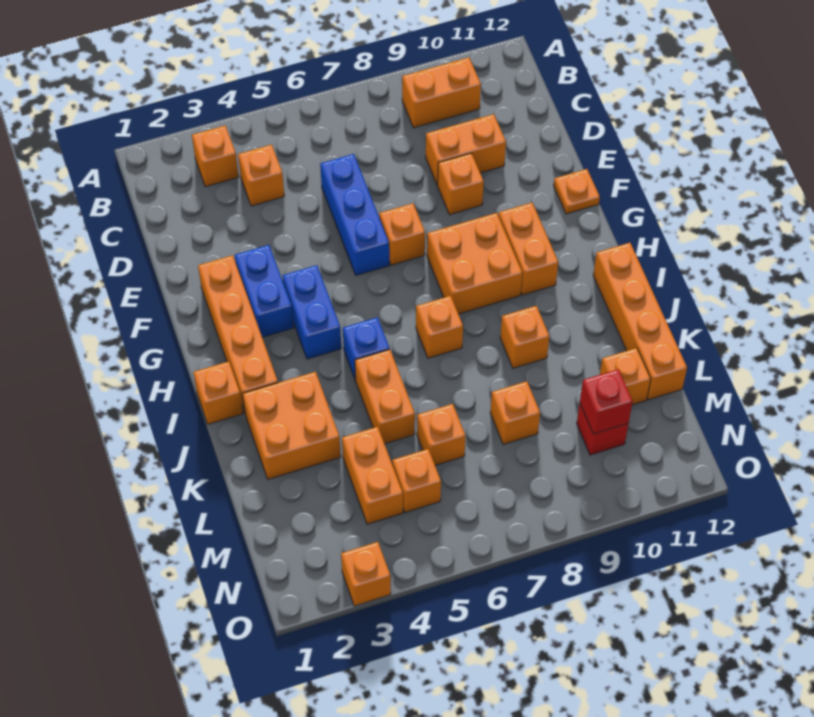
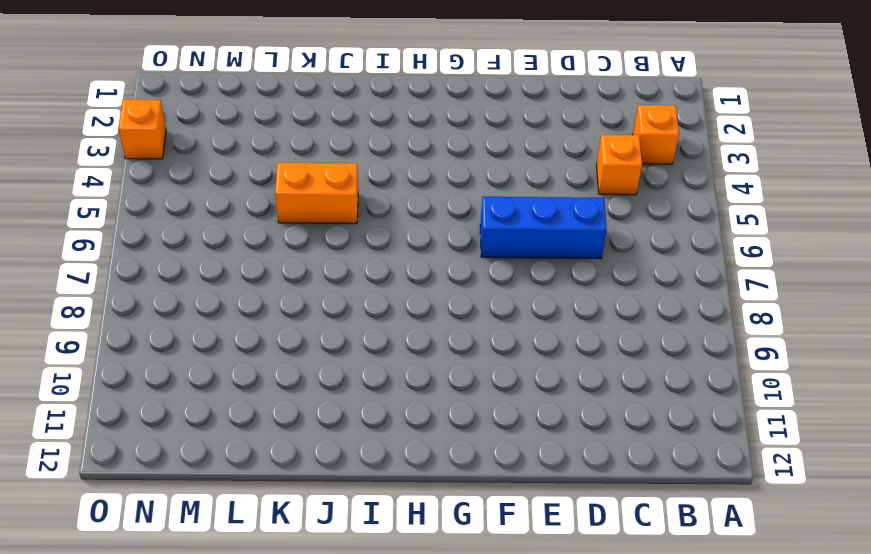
none -> orange brick B9:B10 level 1
none -> orange brick D9:D10 level 1
none -> orange brick E9 level 1

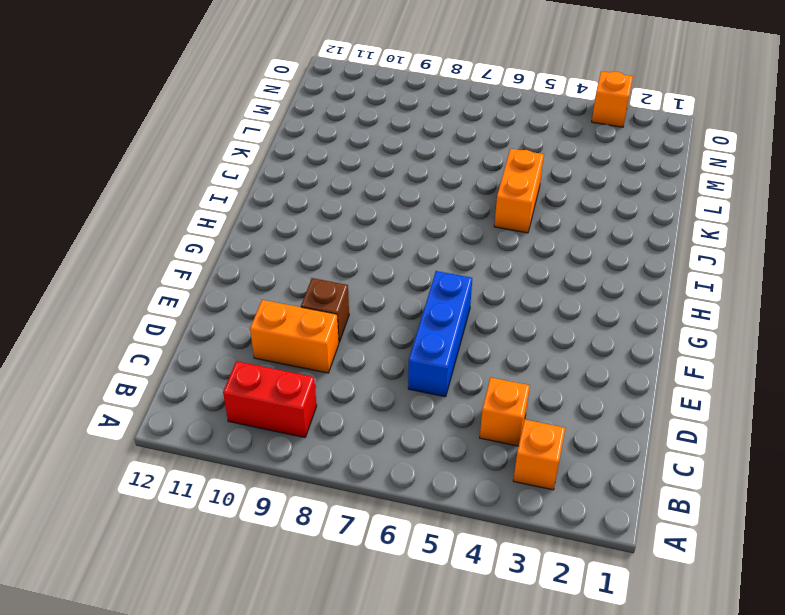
red brick B9:B10 level 1 -> orange brick B9:B10 level 1
brown brick E9 level 1 -> orange brick E9 level 1
none -> orange brick F2:I2 level 1
none -> blue brick F3:G3 level 1
none -> orange brick F7 level 1

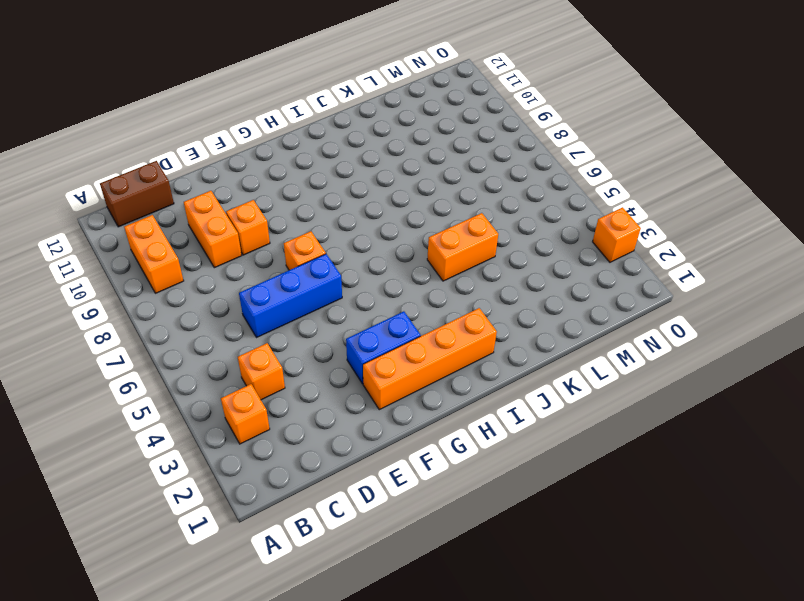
brown brick B12:C12 level 1 -> none
none -> orange plate F12 level 1
none -> blue brick G4:H4 level 1
none -> orange brick G8:H9 level 1

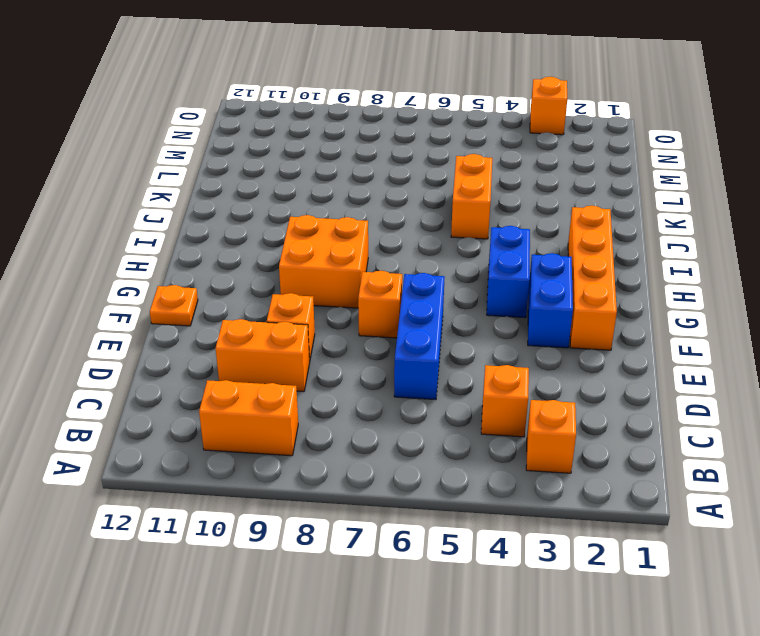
none -> orange brick G10:H10 level 1
none -> orange brick I1 level 1
none -> blue brick I5 level 1

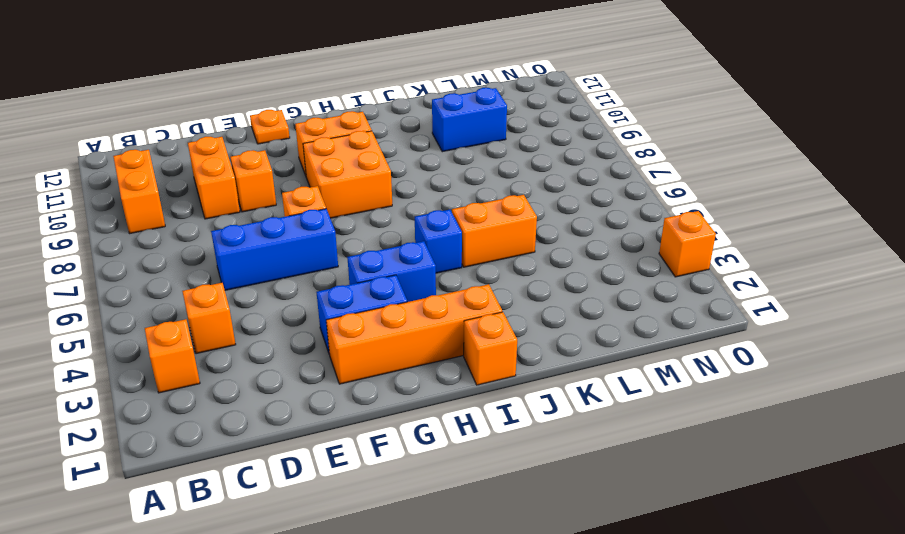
blue brick K10:L10 level 1 -> none
none -> orange brick I7 level 1
none -> orange brick I12:L12 level 1
none -> orange brick J2:K3 level 1

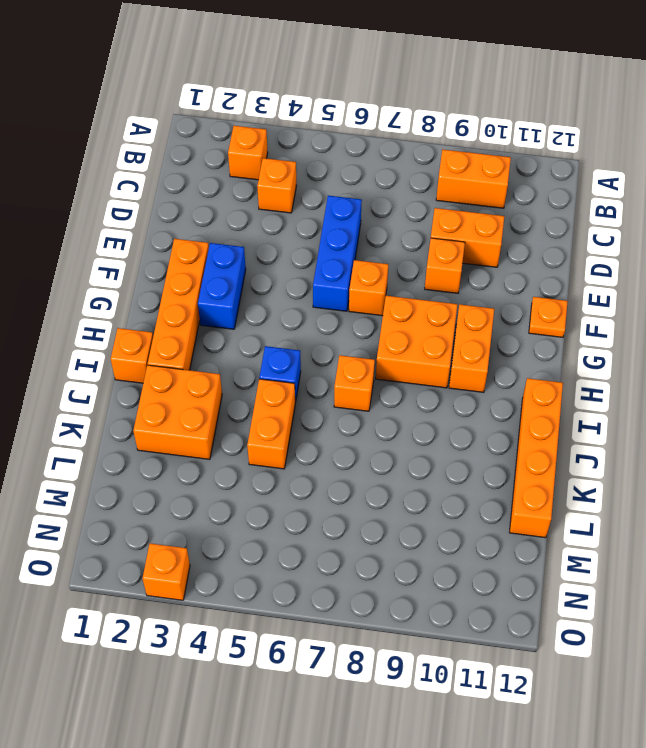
none -> blue brick G4:H4 level 1
none -> orange brick J9 level 1
none -> orange brick L4:M4 level 1

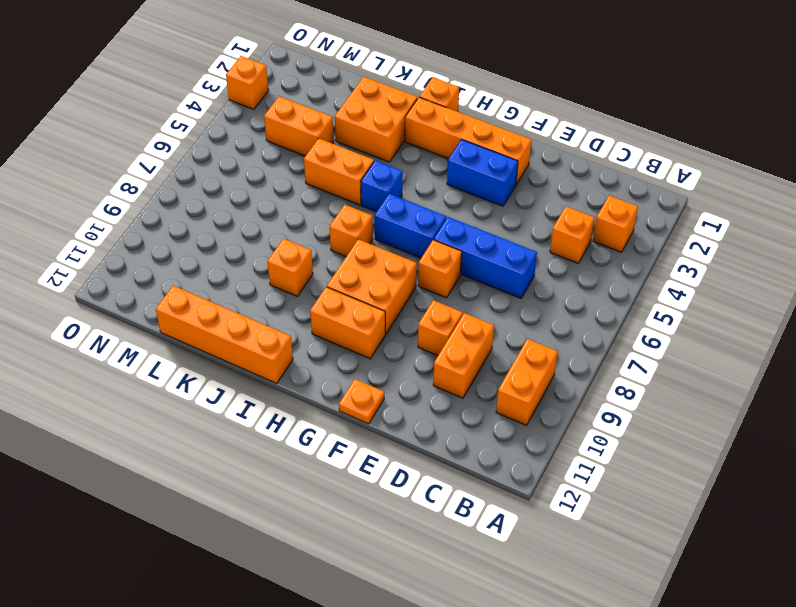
blue brick G6:H6 level 1 -> blue brick G4:H4 level 1
none -> orange brick L6 level 1
none -> orange brick L8 level 1
none -> orange brick L11 level 1

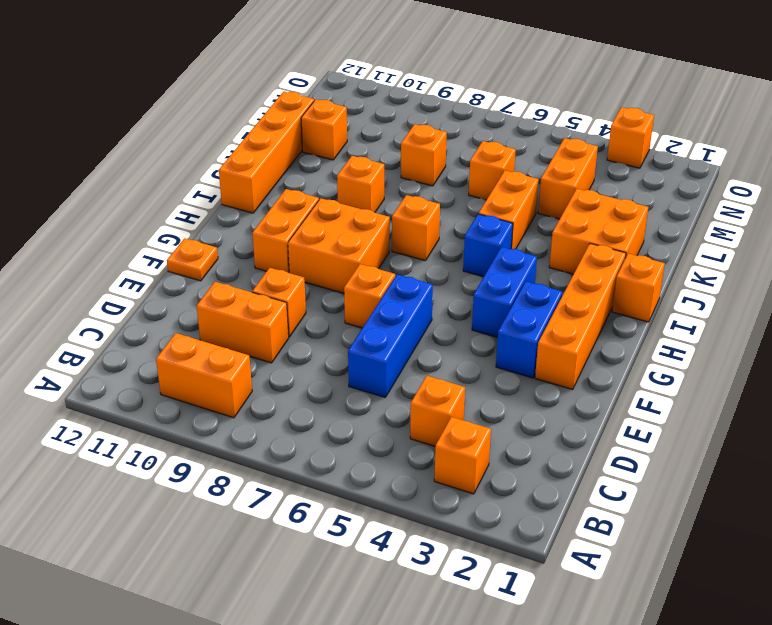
none -> orange brick M5 level 1
none -> red brick M10 level 1
none -> red brick M10 level 2

